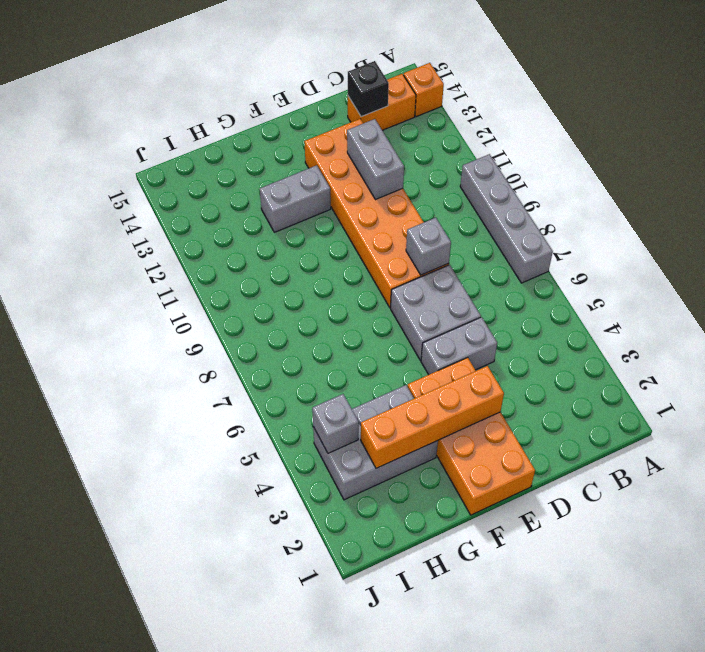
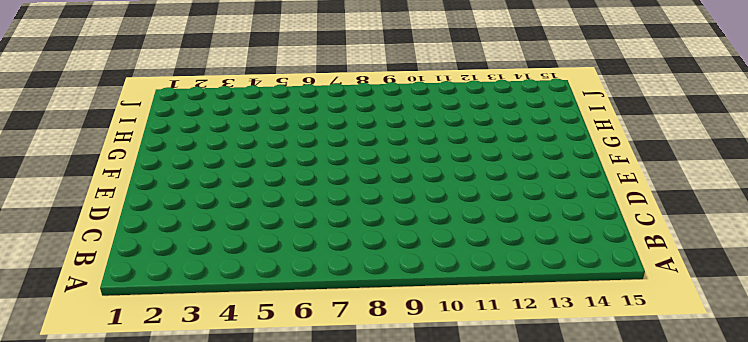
none -> grey brick A7:A10 level 1
none -> orange brick A14 level 1
none -> orange brick B14:C14 level 1

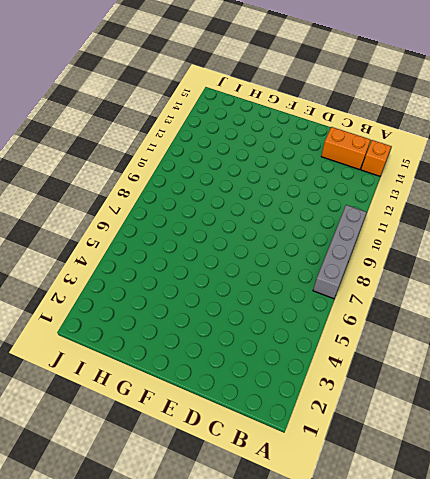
none -> grey brick D5:E5 level 1
none -> grey brick D6:E7 level 1
none -> orange brick D8:E13 level 1

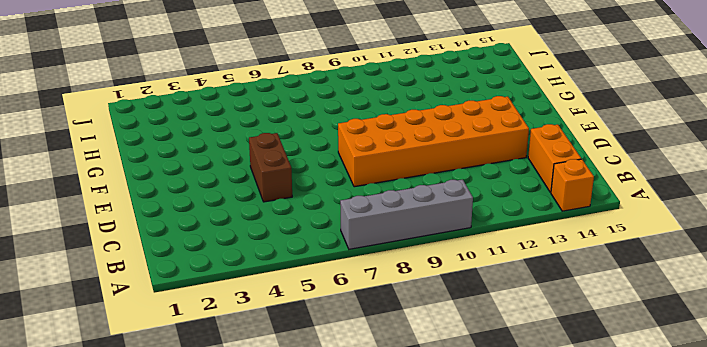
brown brick D5:E5 level 1 -> grey brick D5:E5 level 1
none -> grey brick D6:E7 level 1
none -> orange brick E1:F4 level 1
none -> grey brick F12:G12 level 1

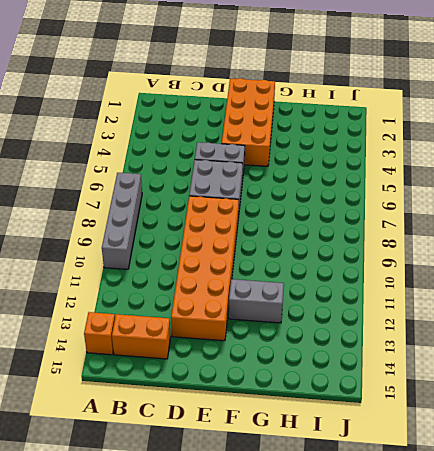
none -> grey brick G3:I4 level 1
none -> black brick C14 level 2
none -> grey brick D8 level 2

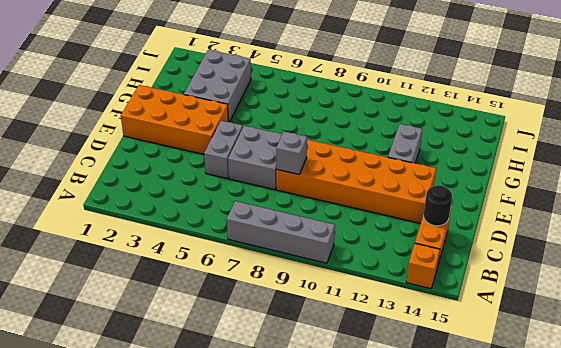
black round brick C14 level 2 -> black brick C14 level 2
none -> grey brick D11:D12 level 2
none -> orange brick E3:H3 level 2
none -> grey brick I4 level 2

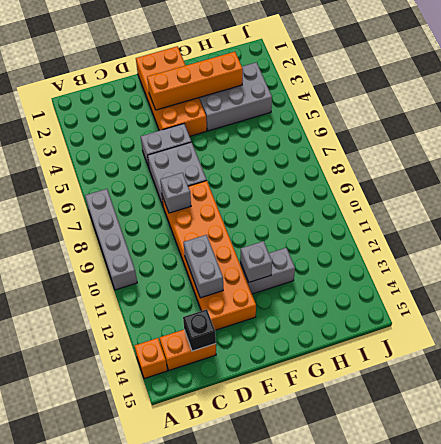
grey brick F12 level 2 -> grey brick I4 level 2

